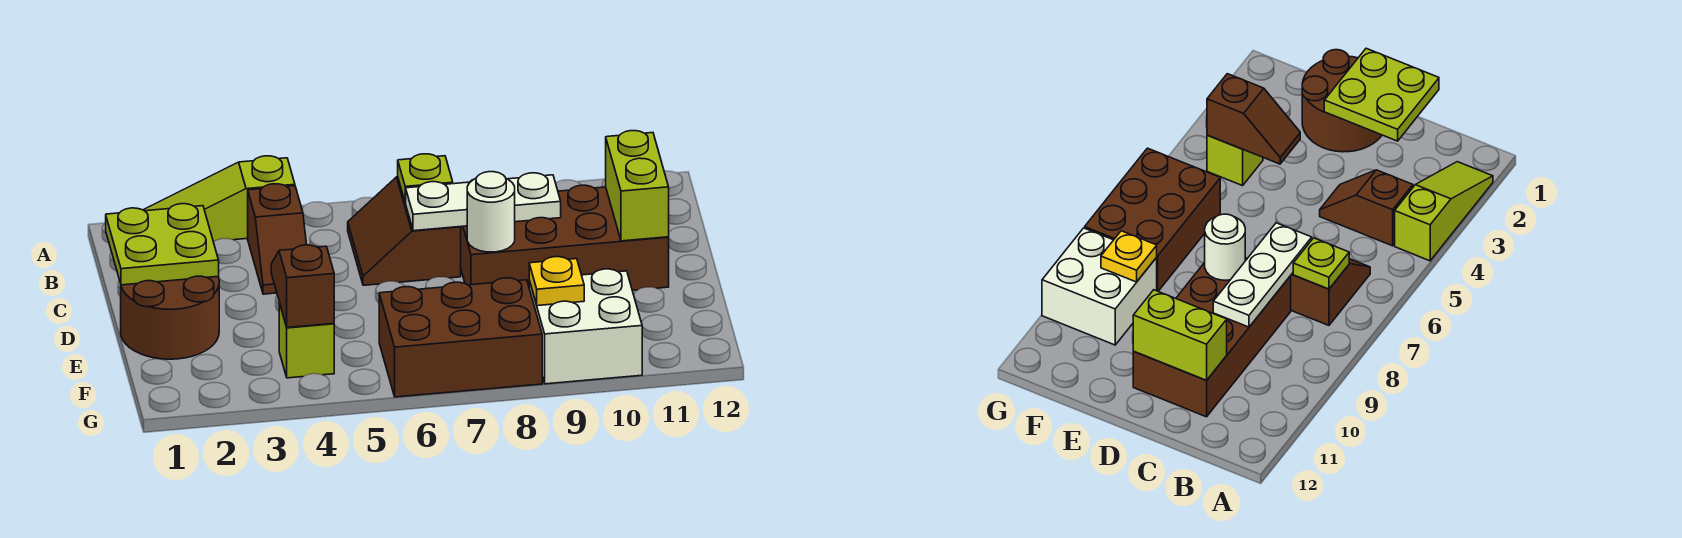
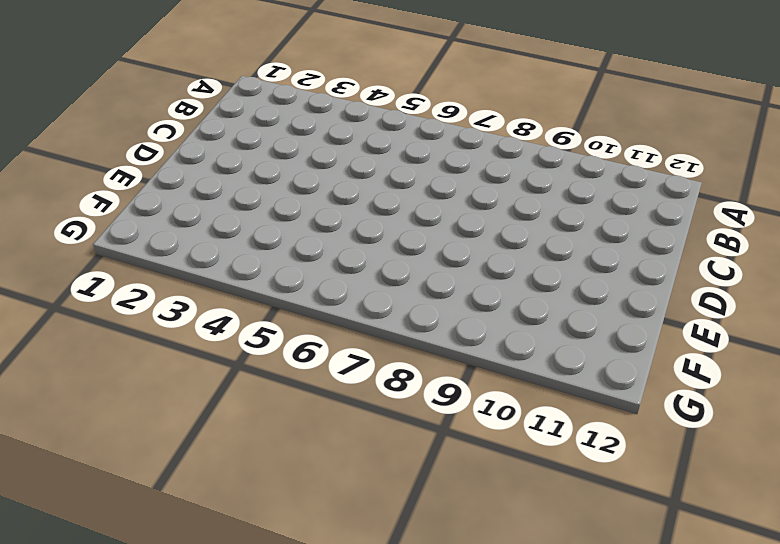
none -> lime slope A2:A4 level 1 top 4
none -> brown slope B4:C4 level 1 top B
none -> brown slope B6:C7 level 1 top 7

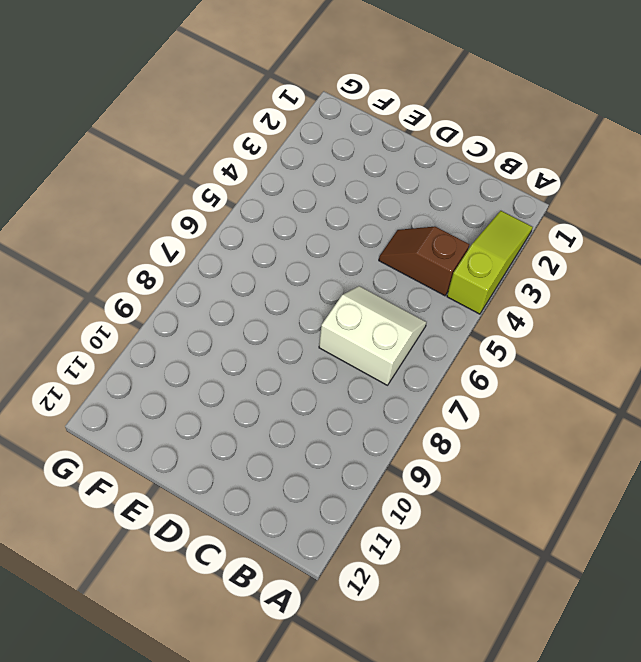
white slope B6:C7 level 1 top 7 -> brown slope B6:C7 level 1 top 7
none -> brown brick C8:D11 level 1
none -> brown round brick D1:E2 level 1
none -> lime brick F4 level 1

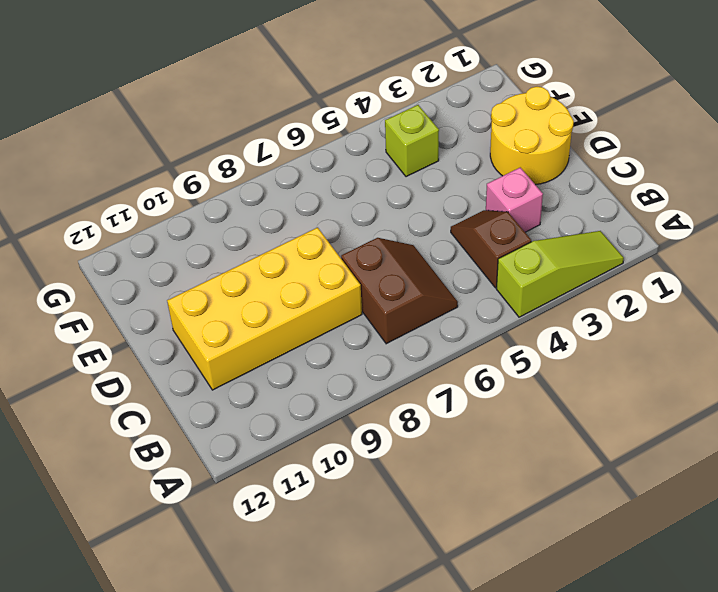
pink brick C3 level 1 -> none
yellow brick C8:D11 level 1 -> brown brick C8:D11 level 1
yellow round brick D1:E2 level 1 -> brown round brick D1:E2 level 1
none -> brown brick F6:G8 level 1
none -> white brick F9:G10 level 1
none -> lime plate B7 level 2

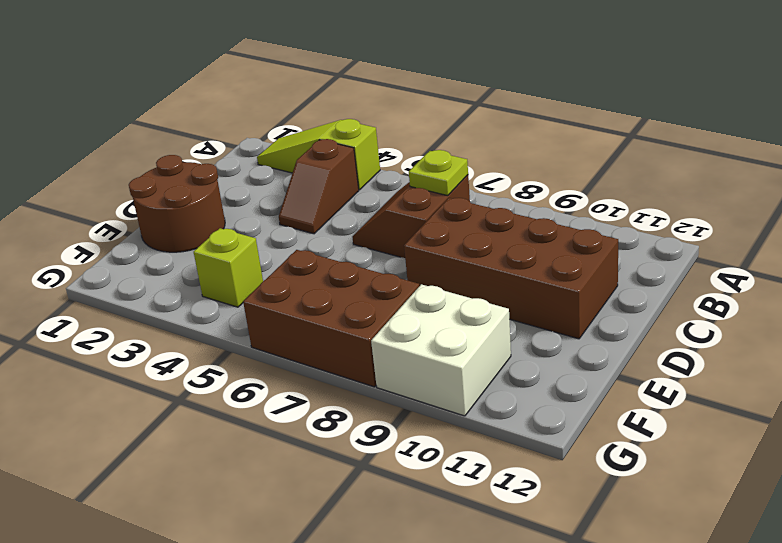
none -> lime plate C1:D2 level 2
none -> white plate C7:C9 level 2
none -> lime brick C11:D11 level 2

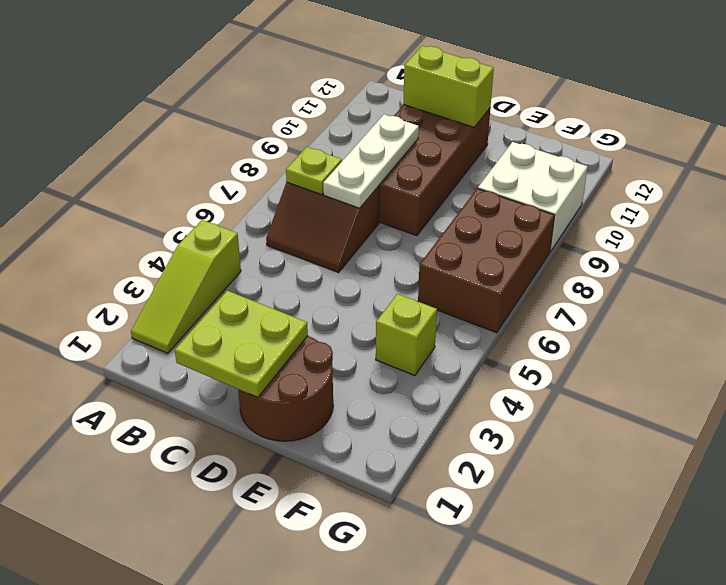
none -> brown slope B4:C4 level 1 top B
none -> white round brick D8 level 2
none -> brown slope E4:F4 level 2 top F

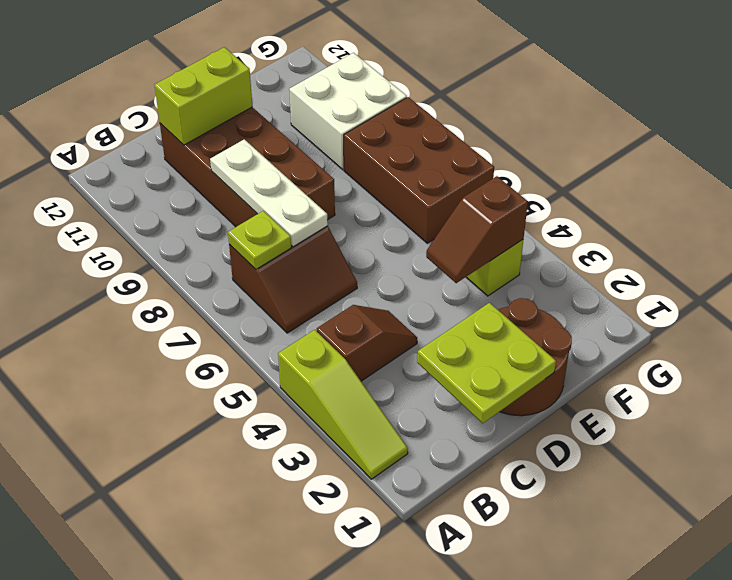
none -> white round brick D8 level 2
none -> yellow plate F9 level 2

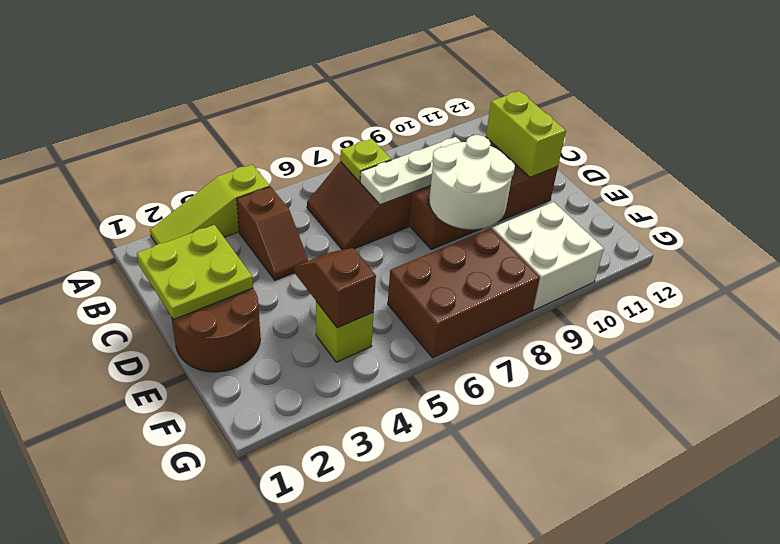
white round brick D8:E9 level 2 -> white round brick D8 level 2
none -> yellow plate F9 level 2

